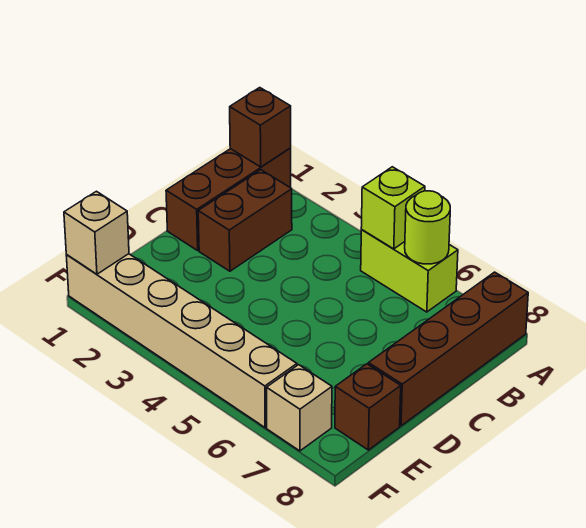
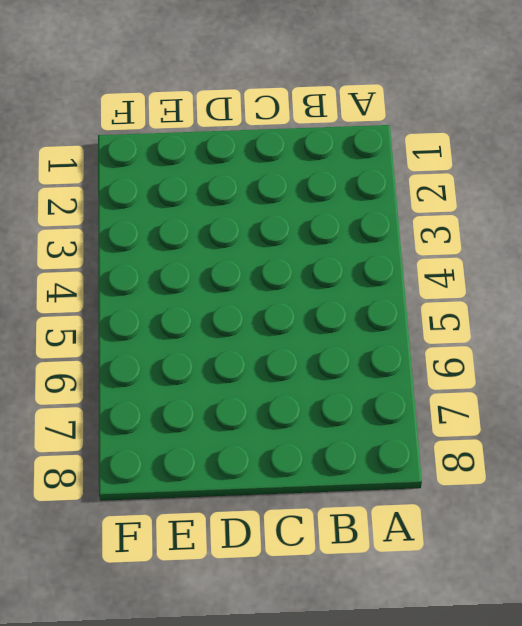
none -> brown brick A1:C1 level 1
none -> lime brick A5:A6 level 1

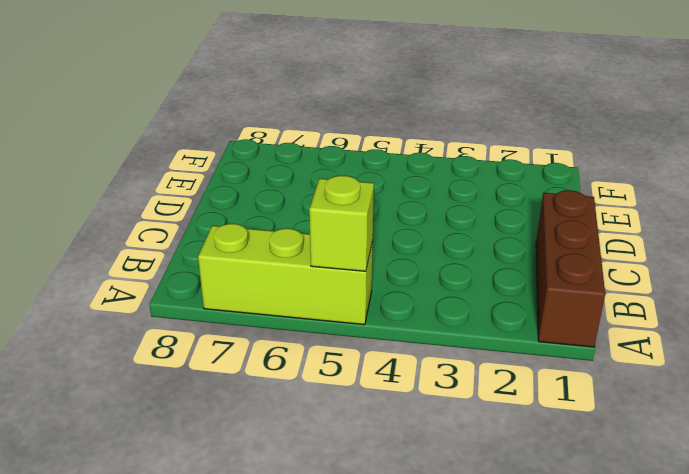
lime brick A5:A7 level 1 -> lime brick A5:A6 level 1
none -> brown brick A8:D8 level 1
none -> brown brick B2:C2 level 1

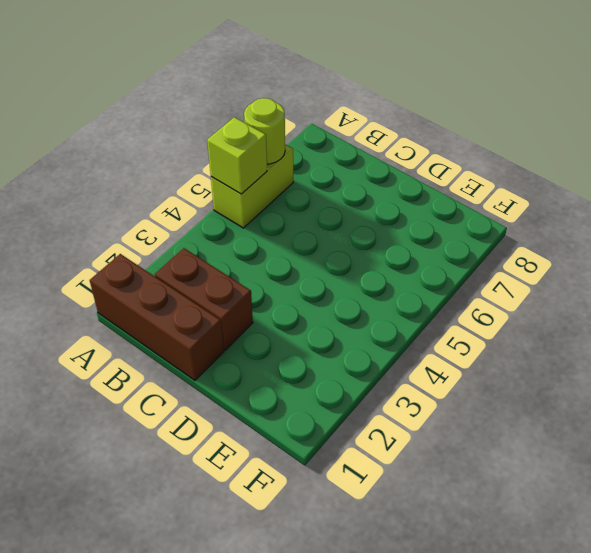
none -> brown brick A8:D8 level 1
none -> brown brick E8 level 1

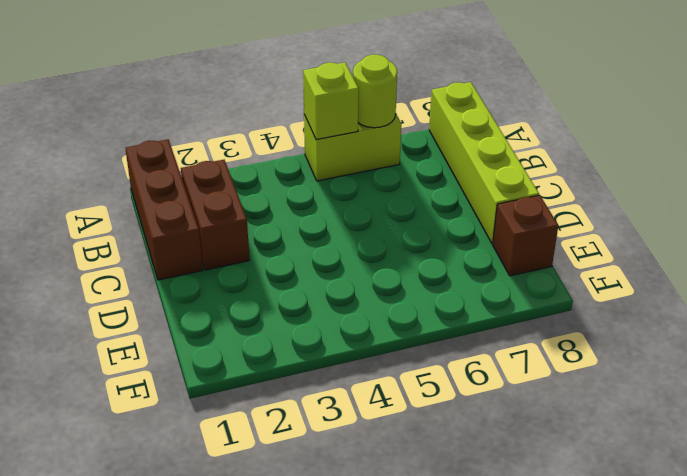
lime brick A8:D8 level 1 -> brown brick A8:D8 level 1
none -> tan brick F1:F6 level 1
none -> tan brick F7 level 1

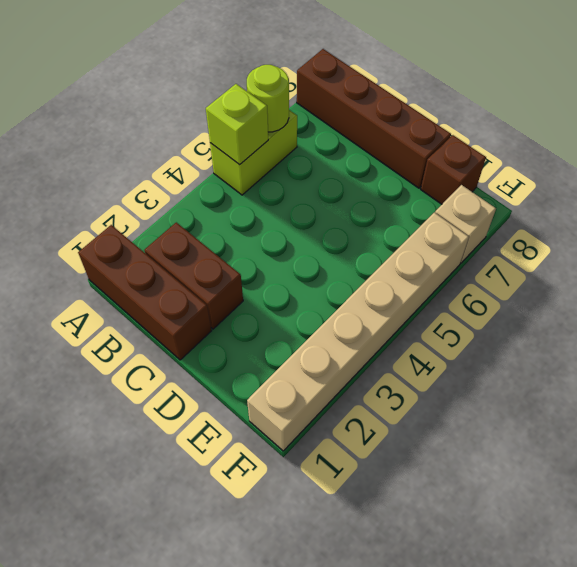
none -> brown brick A1 level 2
none -> tan brick F1 level 2

